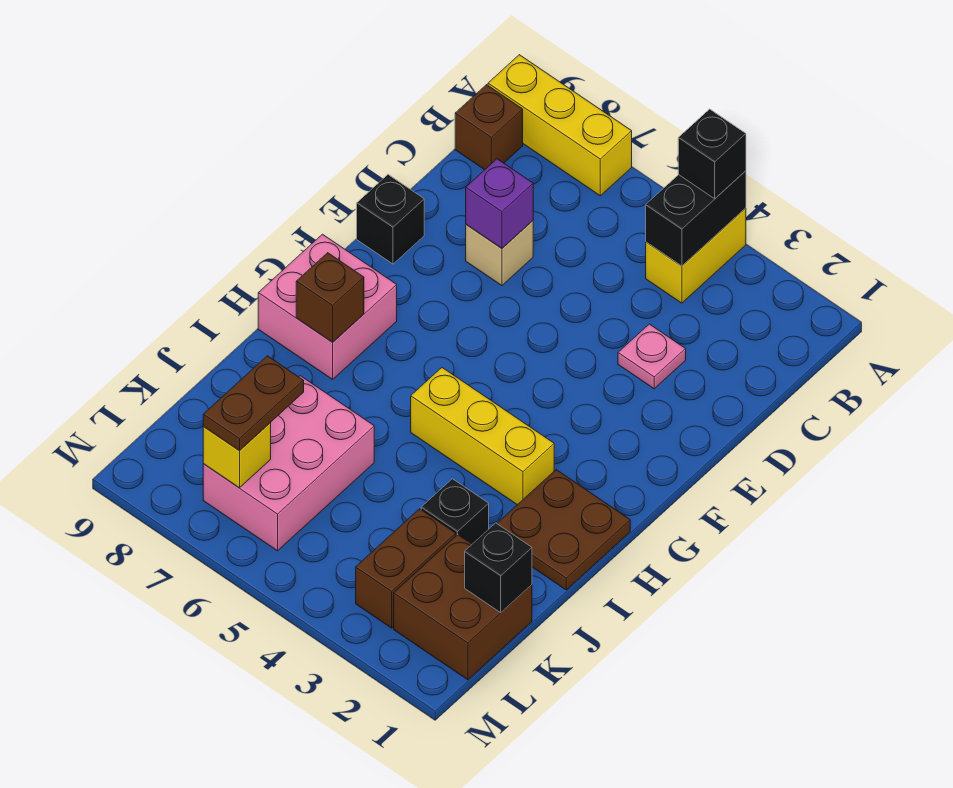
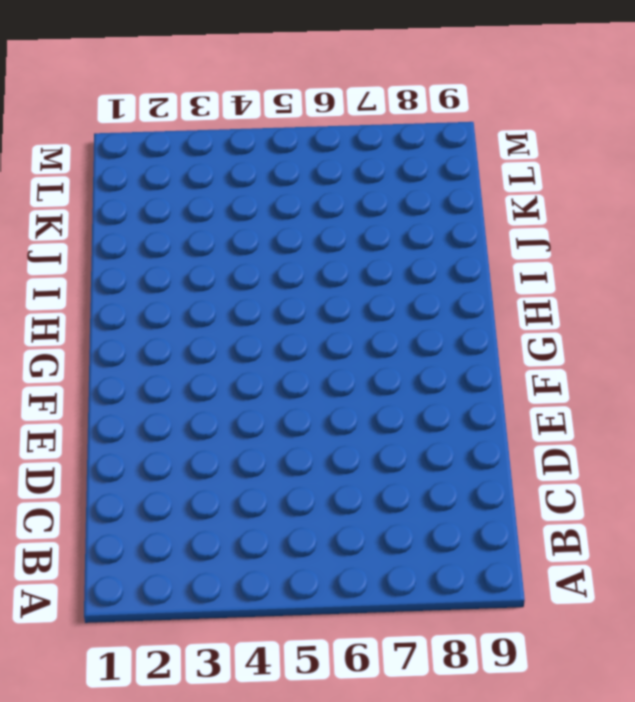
none -> yellow brick A4:B4 level 1
none -> yellow brick A7:A9 level 1
none -> brown brick B9 level 1

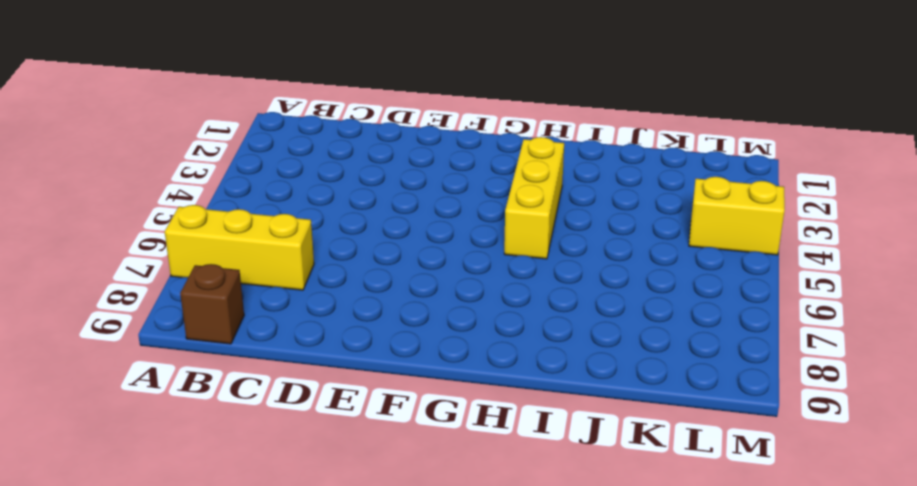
yellow brick A7:C7 level 1 -> yellow brick A7:A9 level 1
yellow brick L4:M4 level 1 -> yellow brick A4:B4 level 1
none -> pink plate D3 level 1
none -> tan brick D7 level 1
none -> black brick E9 level 1

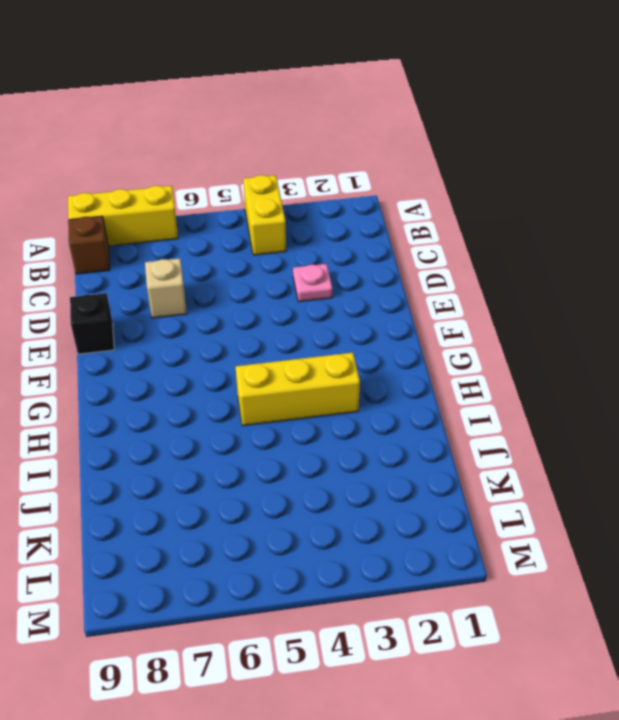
none -> pink brick G8:H9 level 1
none -> brown plate H1:I2 level 1
none -> black brick J3 level 1

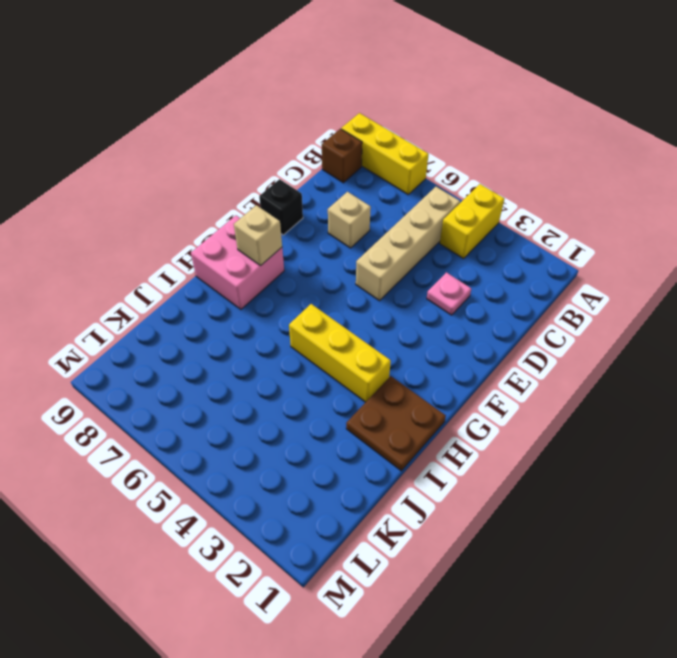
tan brick B5:E5 level 1 -> none
tan brick G8 level 2 -> none
none -> black brick J3 level 1
none -> pink brick J6:L7 level 1
none -> brown brick K1:L2 level 1

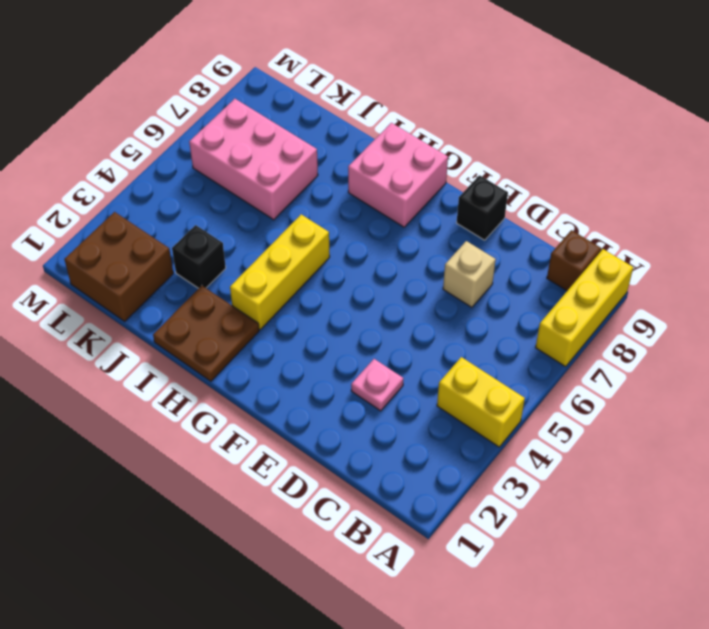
none -> brown brick K3:L3 level 1
none -> black brick A4:B4 level 2
none -> purple brick D7 level 2

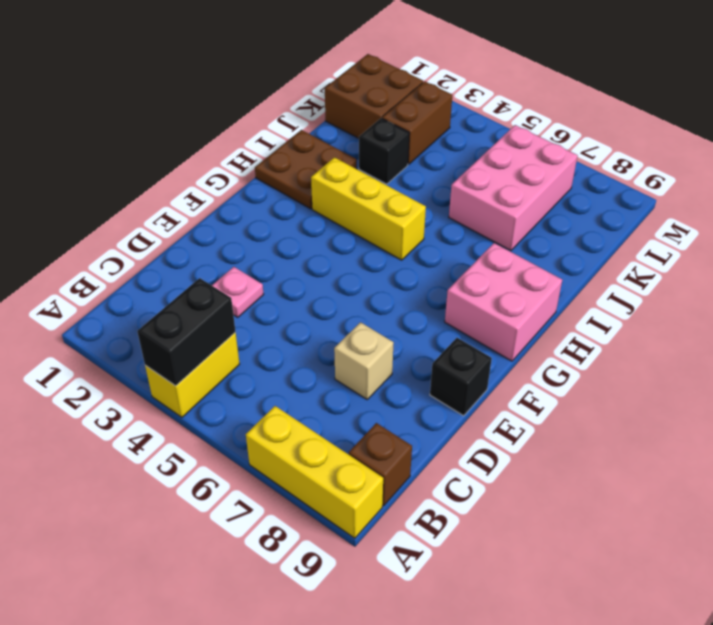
none -> purple brick D7 level 2
none -> brown brick H8 level 2
none -> black brick K1 level 2

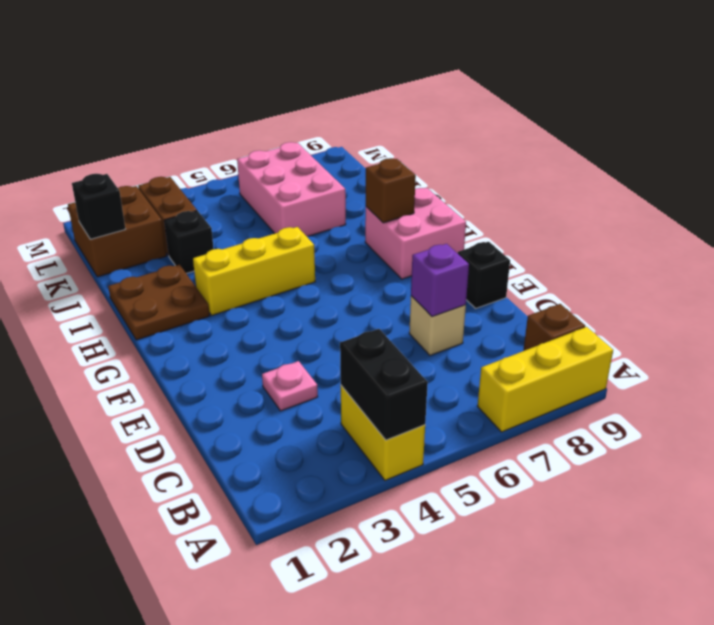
none -> yellow brick L7 level 2
none -> black brick A4 level 3
none -> brown plate K7:L7 level 3

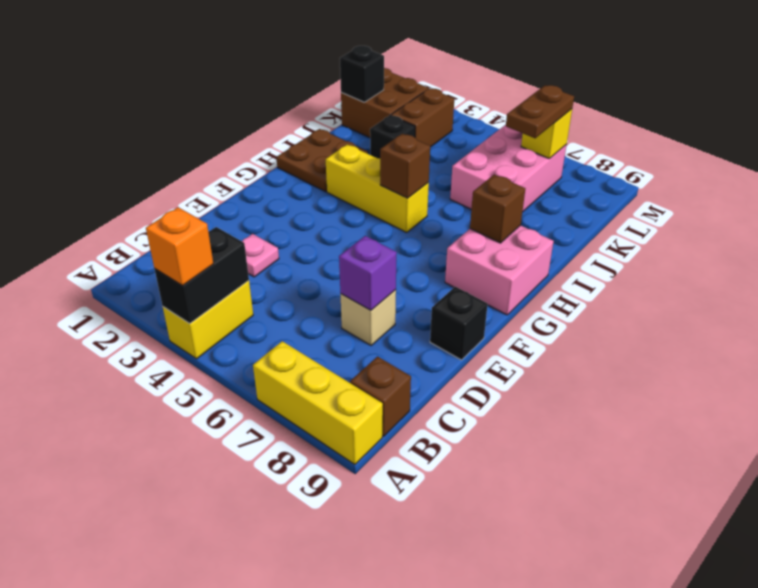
orange brick A4 level 3 -> black brick A4 level 3
brown brick H5 level 2 -> none

